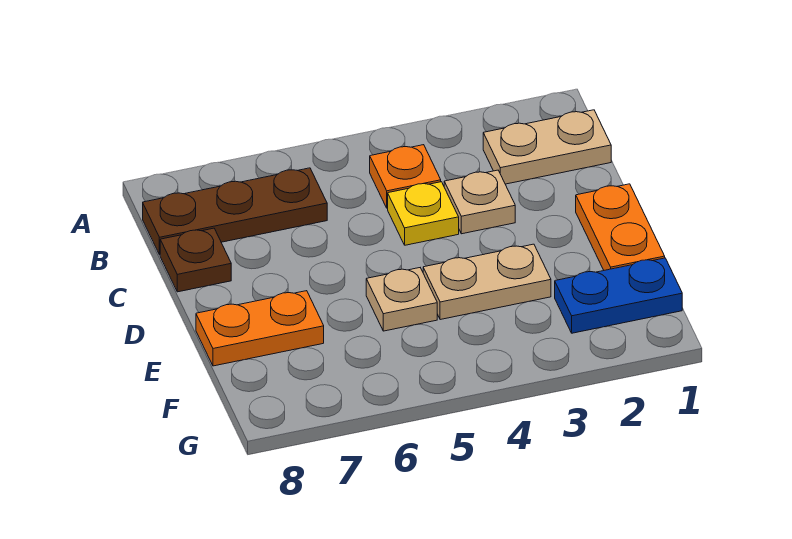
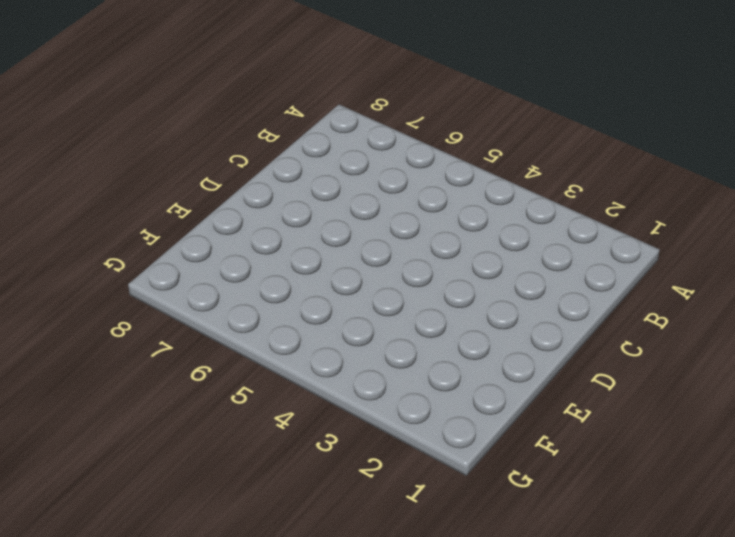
none -> tan plate B1:B2 level 1
none -> orange plate B4 level 1

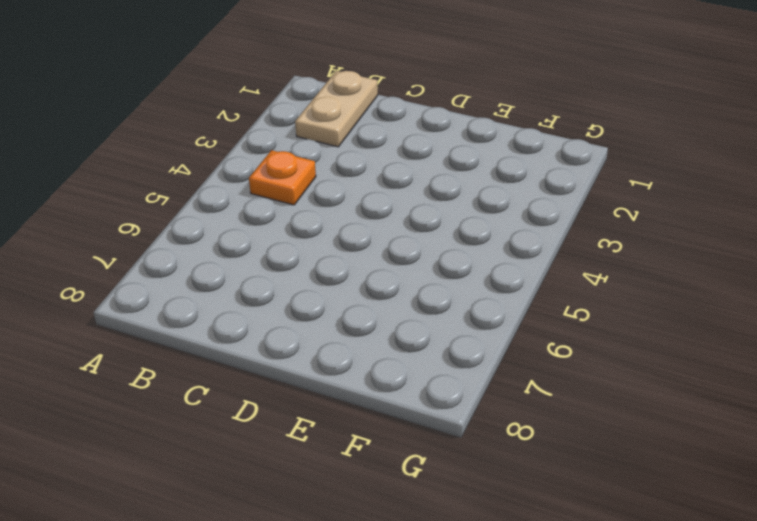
none -> brown plate B6:B8 level 1
none -> tan plate C3 level 1

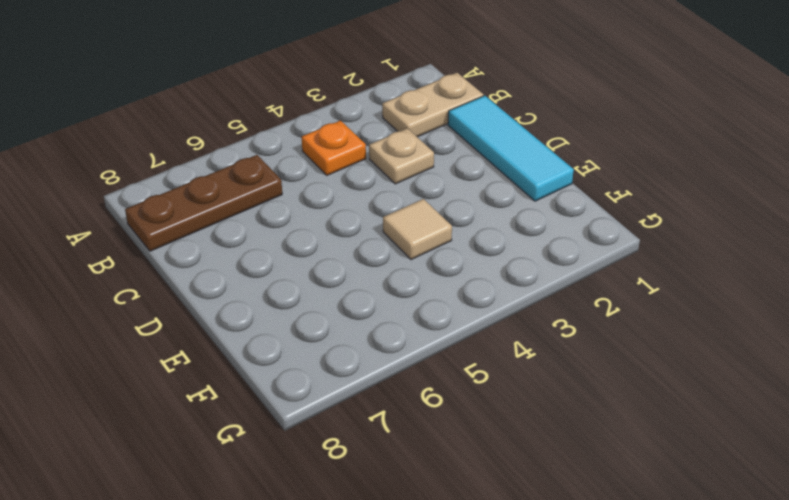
cyan tile C1:E1 level 1 -> orange plate D1:E1 level 1
tan tile E4 level 1 -> tan plate E3:E4 level 1
none -> yellow plate C4 level 1
none -> brown plate C8 level 1

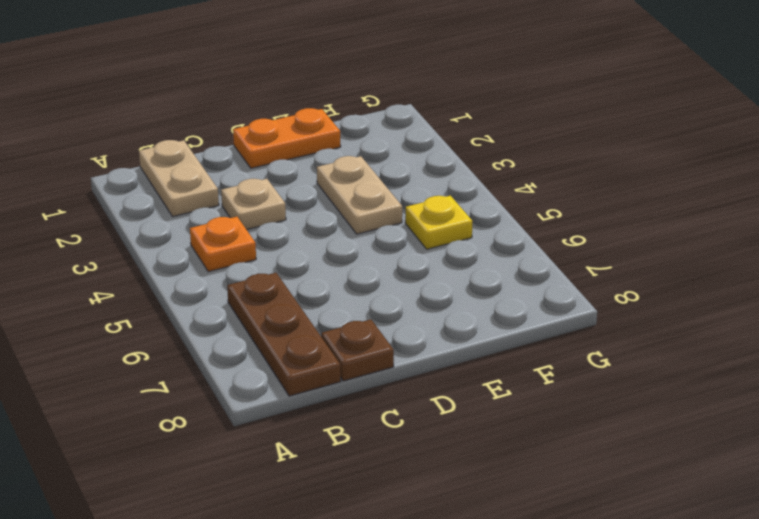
yellow plate F5 level 1 -> yellow plate C4 level 1
none -> tan plate E5 level 1
none -> orange plate E7:E8 level 1

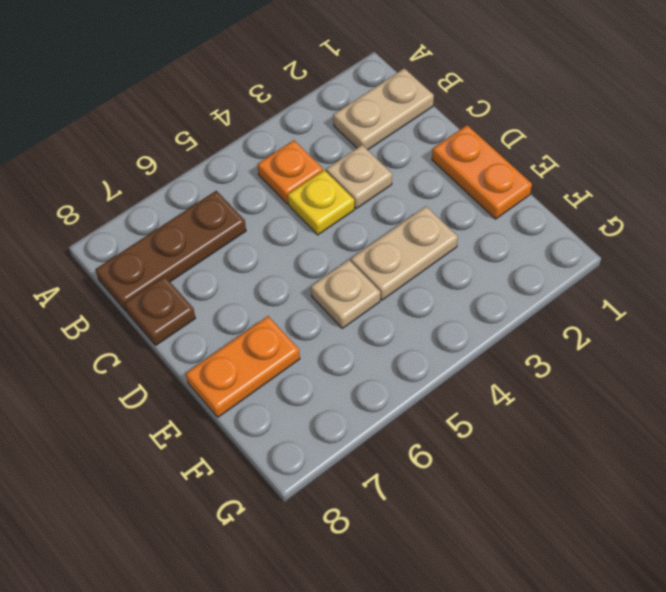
none -> blue plate F1:F2 level 1

